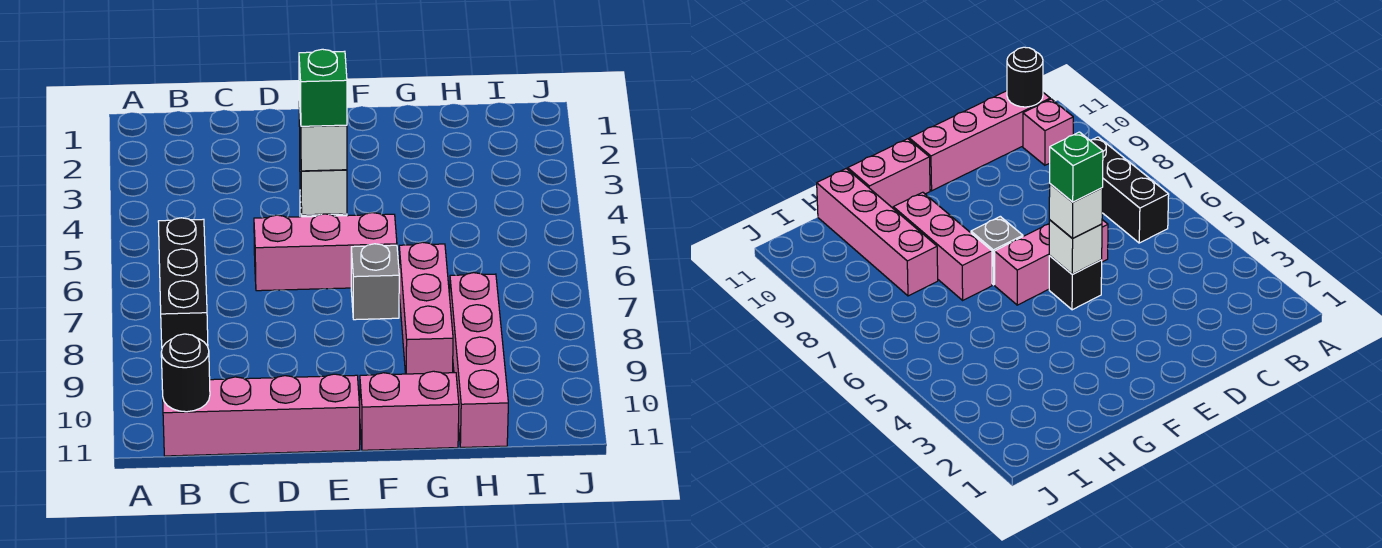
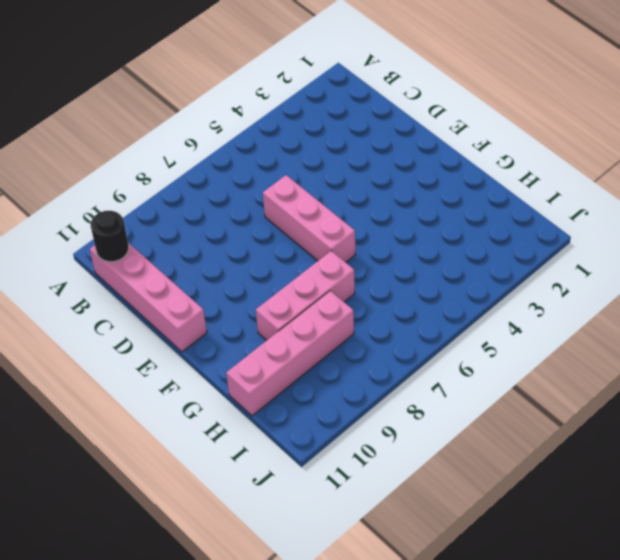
none -> black brick B6:B8 level 1
none -> pink brick B10 level 1
none -> black brick E5 level 1

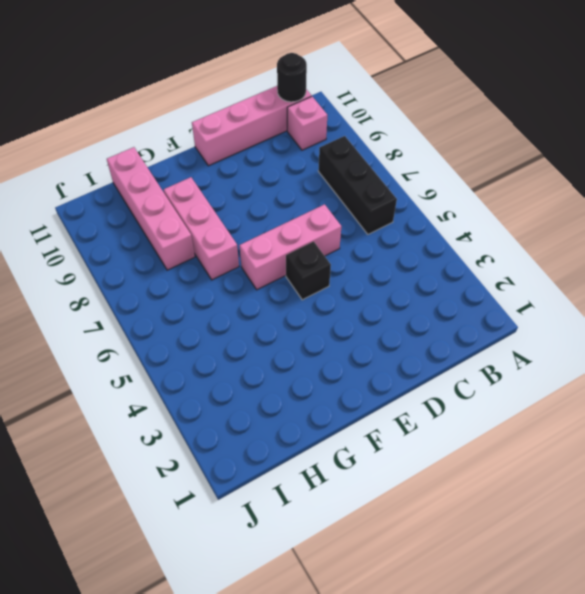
none -> grey brick F7 level 1
none -> pink brick F11:G11 level 1
none -> white brick E5 level 2

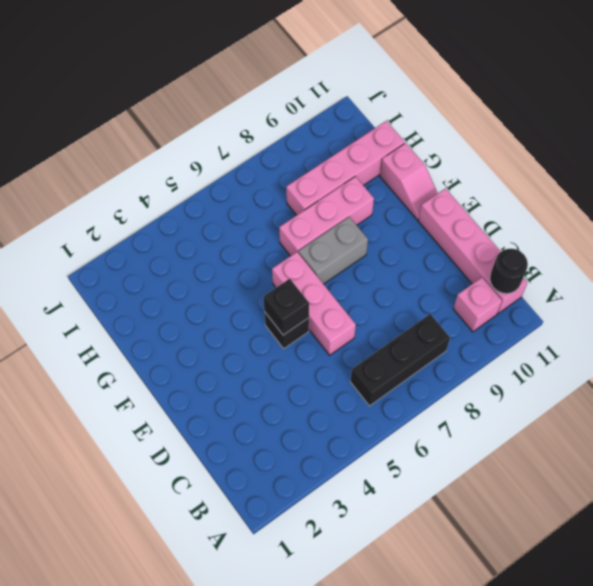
black brick E5 level 2 -> white brick E5 level 2
grey brick F7:F8 level 1 -> grey brick F7 level 1
pink slope F11:G11 level 1 top G -> pink brick F11:G11 level 1
none -> white brick E5 level 3
none -> green brick E5 level 4

